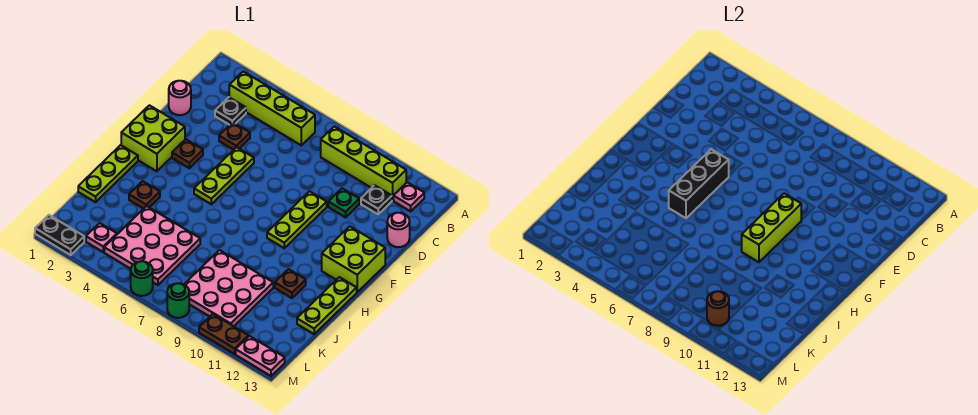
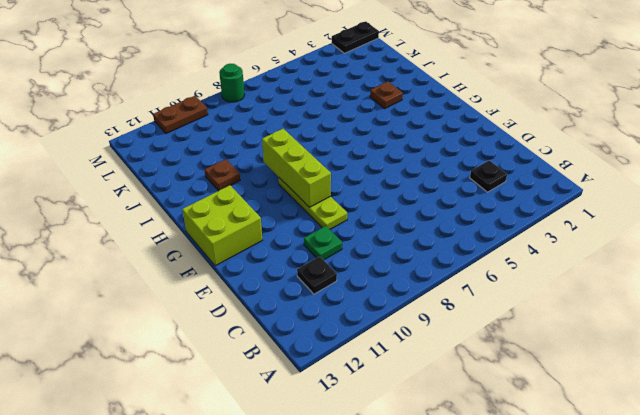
none -> lime brick B3:B6 level 1
none -> lime brick B8:B11 level 1
none -> pink plate B12 level 1

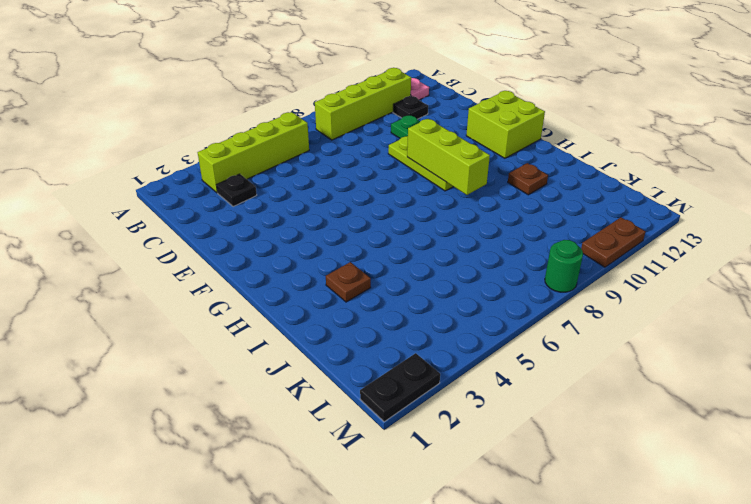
none -> pink round brick D1 level 1
none -> brown plate D4 level 1
none -> pink round brick D13 level 1

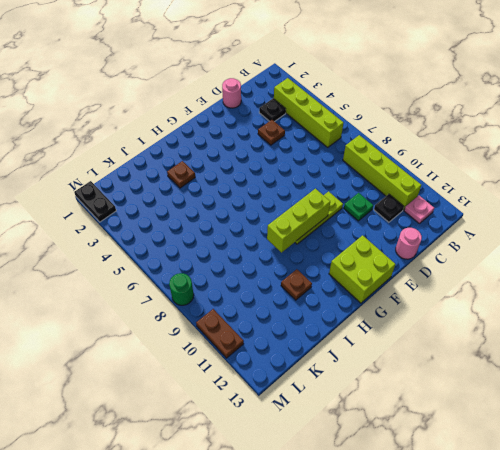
none -> lime plate E5:G5 level 1
none -> lime brick F1:G2 level 1
none -> brown plate F3 level 1

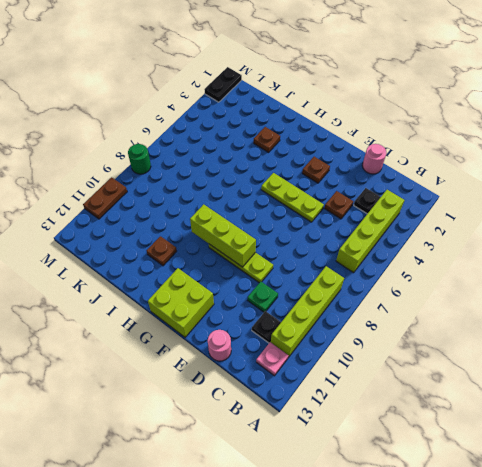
none -> lime brick F1:G2 level 1
none -> lime plate H1:J1 level 1
none -> lime plate H13:J13 level 1

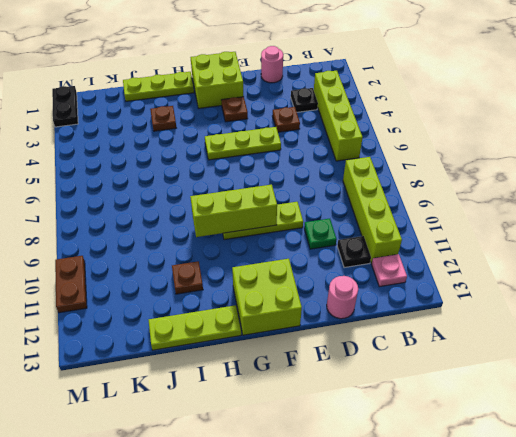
none -> pink plate J4:L6 level 1
none -> pink plate J8:L10 level 1
none -> pink plate L3 level 1

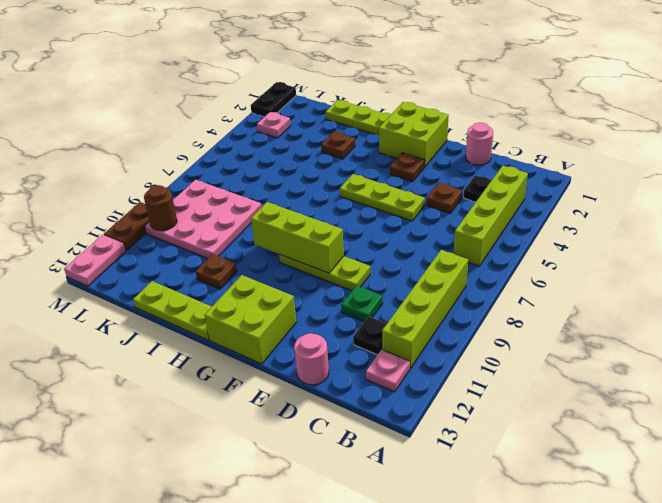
none -> pink plate J4:L6 level 1
none -> green round brick M6 level 1
none -> green round brick M8 level 1

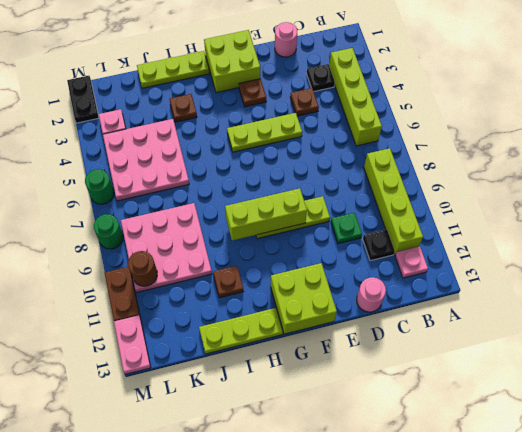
none -> black brick F5:H5 level 2

